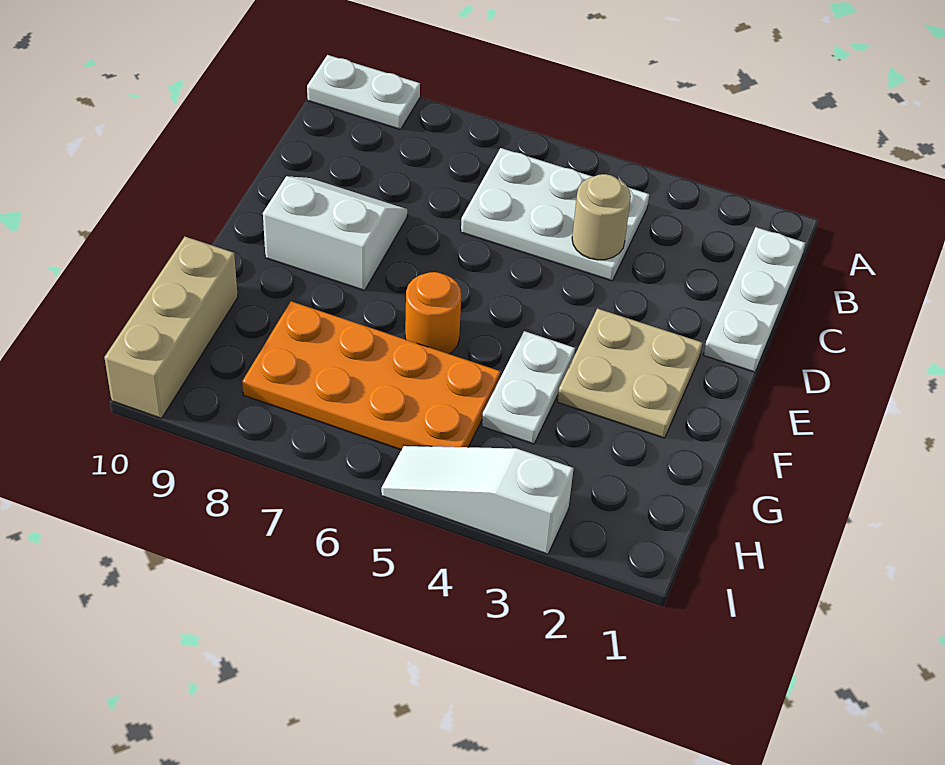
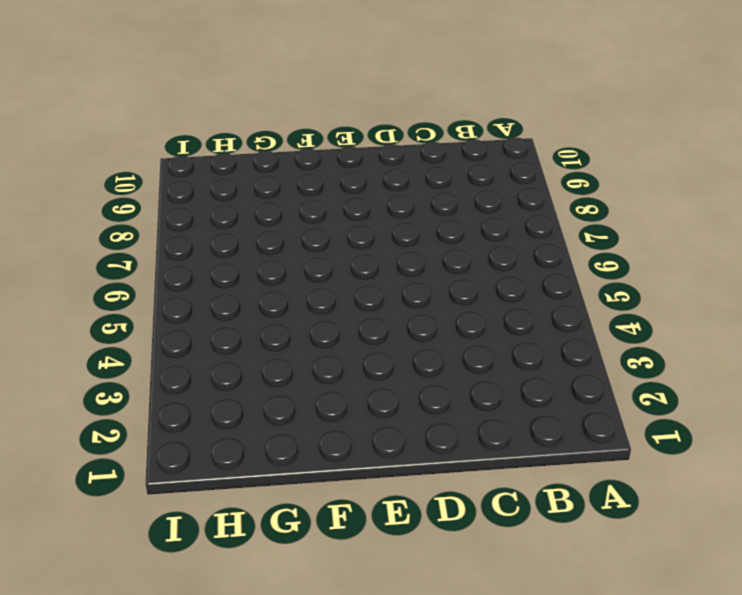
none -> white plate A9:A10 level 1
none -> white plate B1:D1 level 1

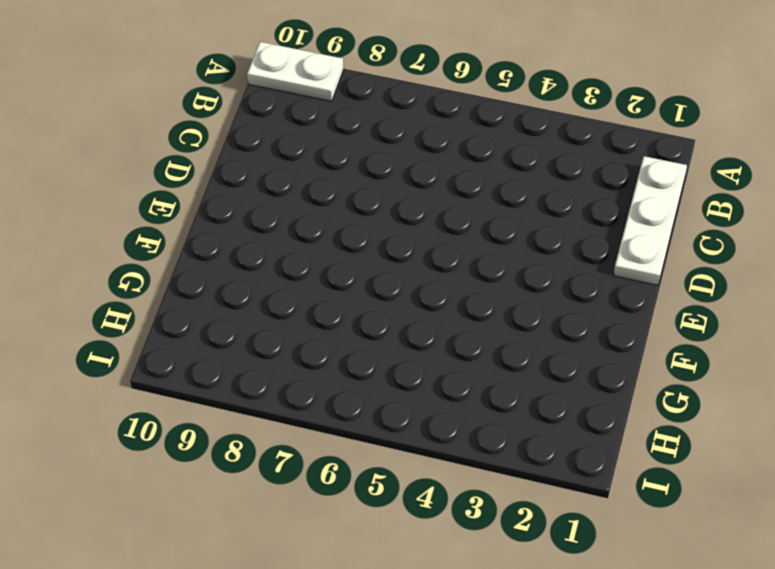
none -> white plate B4:C6 level 1
none -> white slope D8:E9 level 1 top E

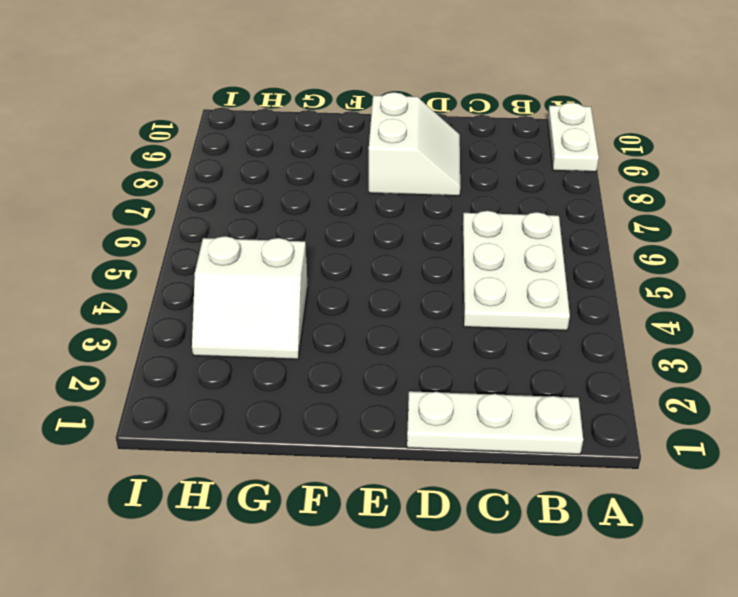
white slope G3:H4 level 1 top 4 -> white plate F4:G4 level 1
none -> tan plate E2:F3 level 1
none -> orange round brick F6 level 1

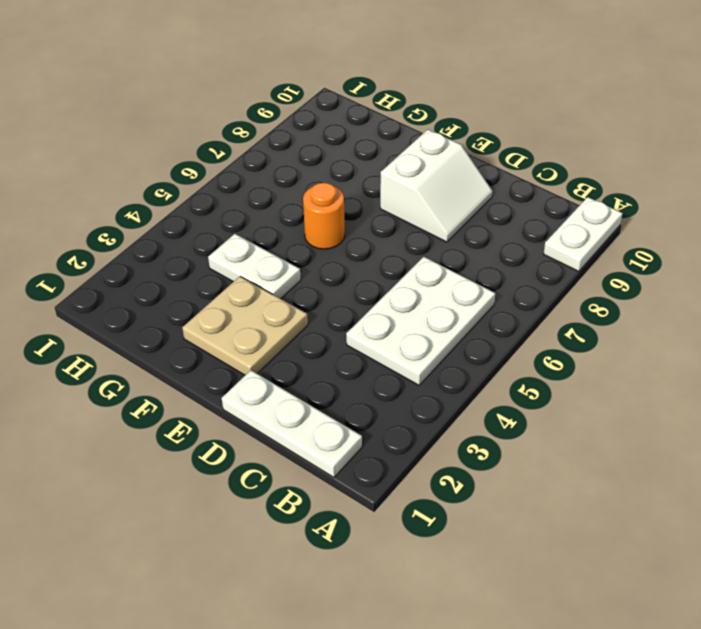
none -> orange plate G5:H8 level 1
none -> tan brick G10:I10 level 1

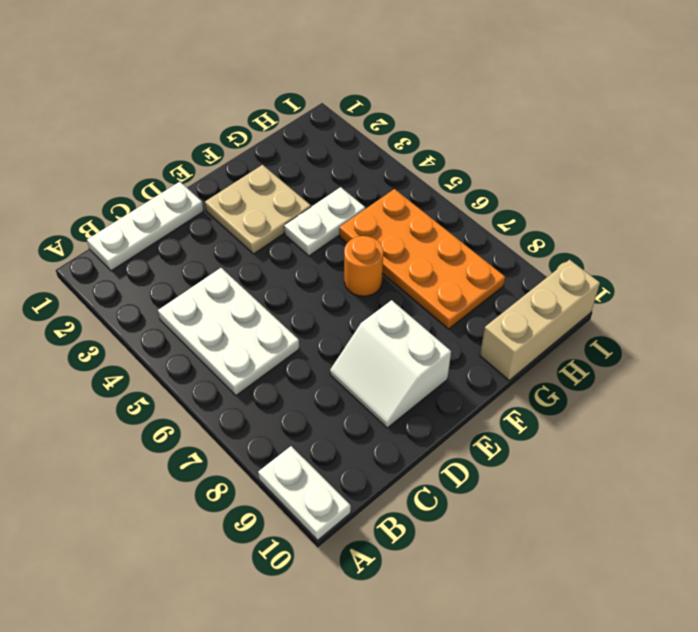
none -> white slope I3:I5 level 1 top 3
none -> tan round brick C4 level 2

